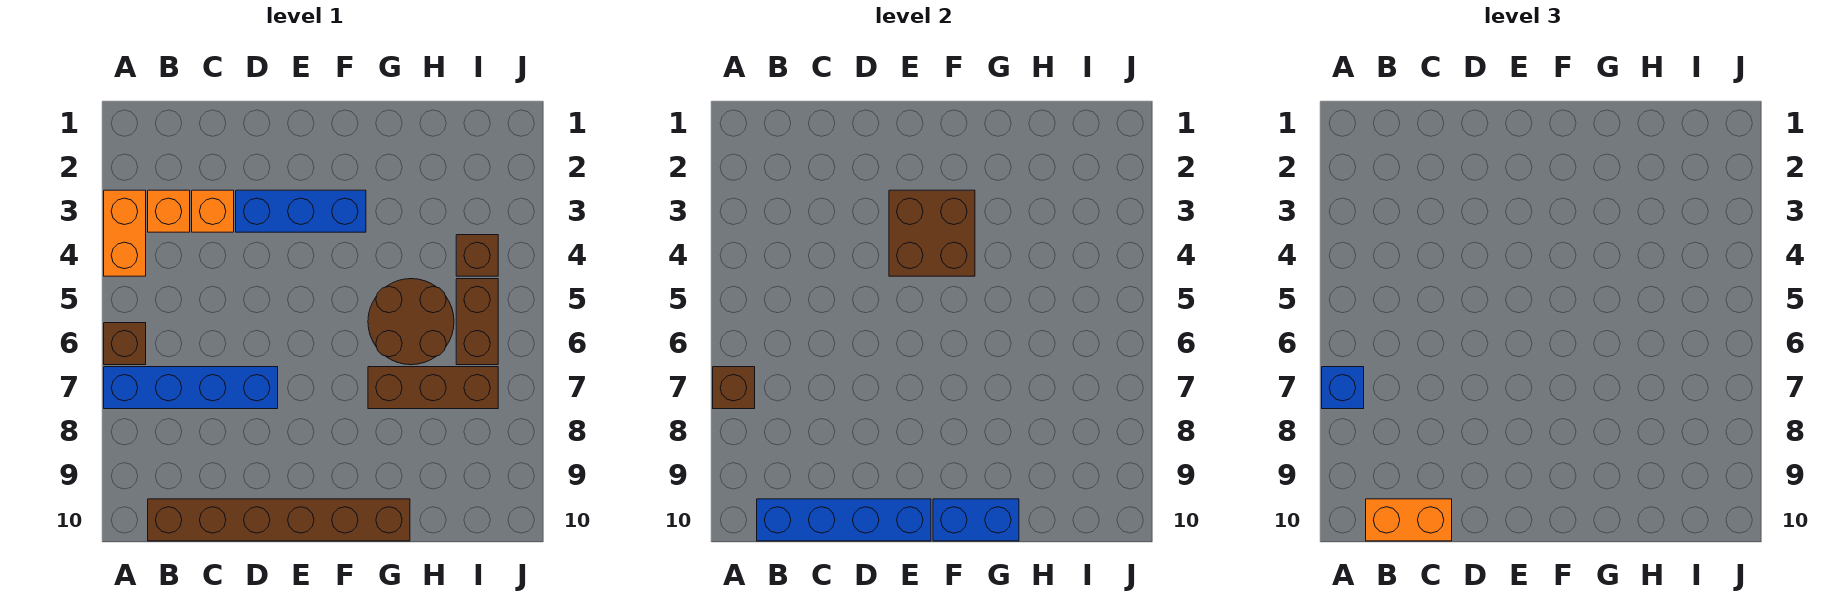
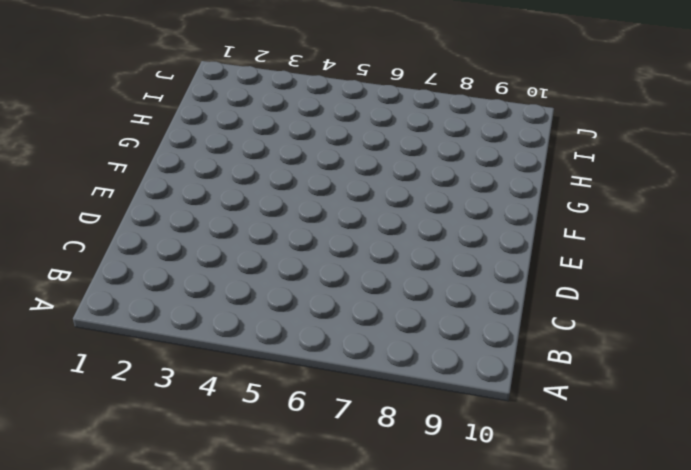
none -> orange brick A3:A4 level 1
none -> brown brick A6 level 1
none -> blue brick A7:D7 level 1

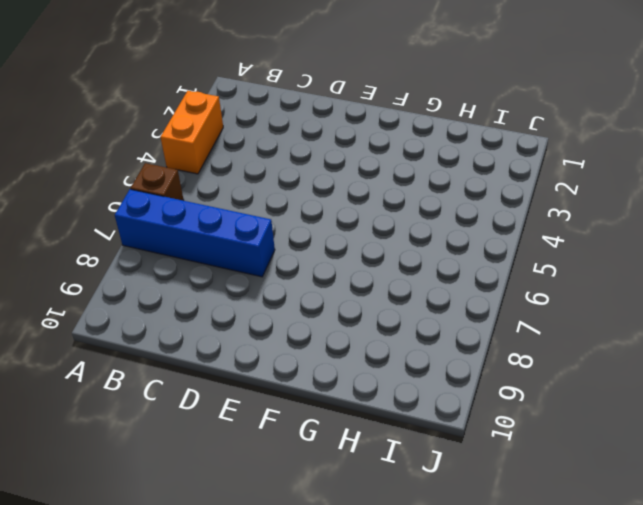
none -> orange brick B3 level 1
none -> brown brick B10:G10 level 1
none -> orange brick C3 level 1

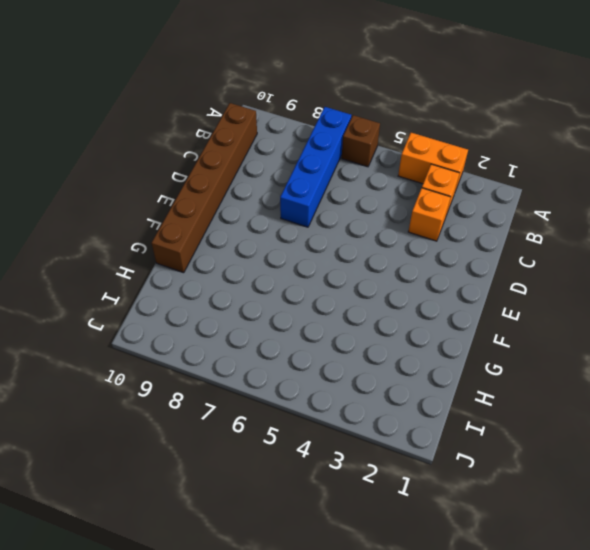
none -> blue brick D3:F3 level 1
none -> brown round brick G5:H6 level 1
none -> brown brick G7:I7 level 1

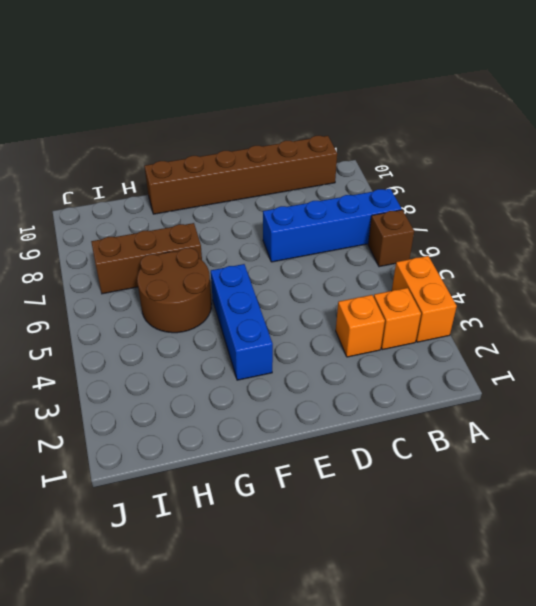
blue brick F3:F5 level 1 -> blue brick D3:F3 level 1
none -> brown brick I4 level 1
none -> brown brick I5:I6 level 1
none -> brown brick A7 level 2

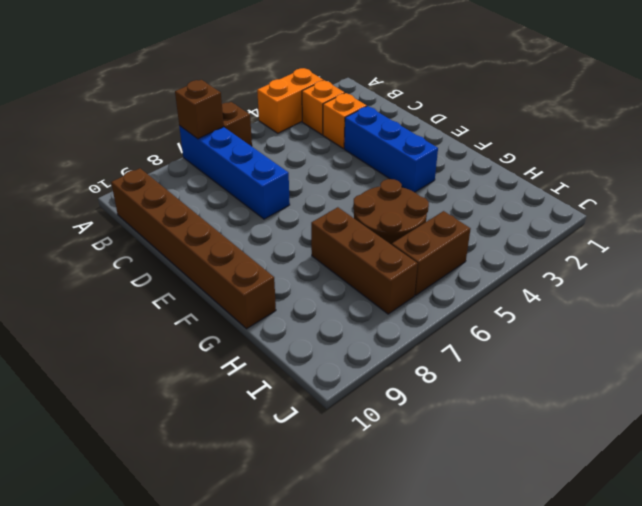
none -> brown brick I4 level 1
none -> blue brick B10:E10 level 2
none -> brown brick E3:F4 level 2

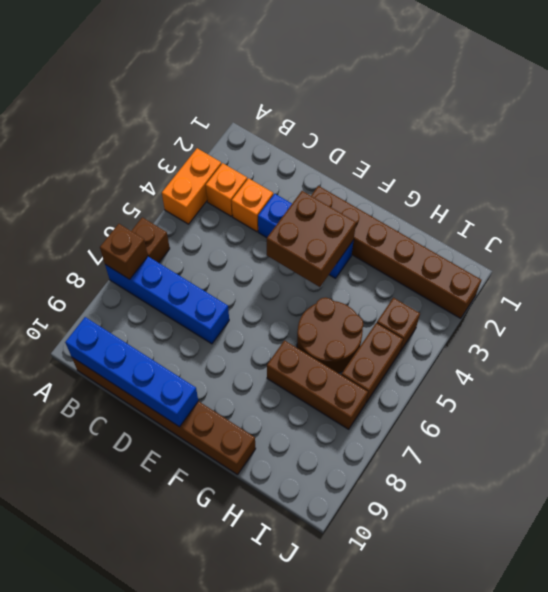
brown brick E2:J2 level 1 -> none
none -> blue brick F10:G10 level 2
none -> blue brick A7 level 3
none -> orange brick B10:C10 level 3

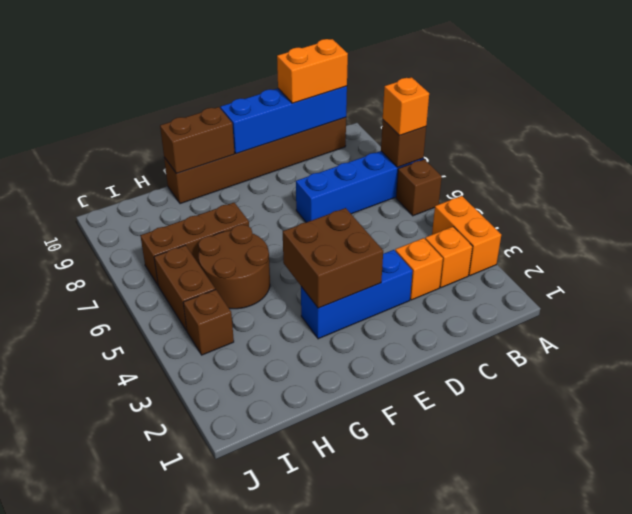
orange brick A7 level 3 -> blue brick A7 level 3
brown brick F10:G10 level 2 -> blue brick F10:G10 level 2

